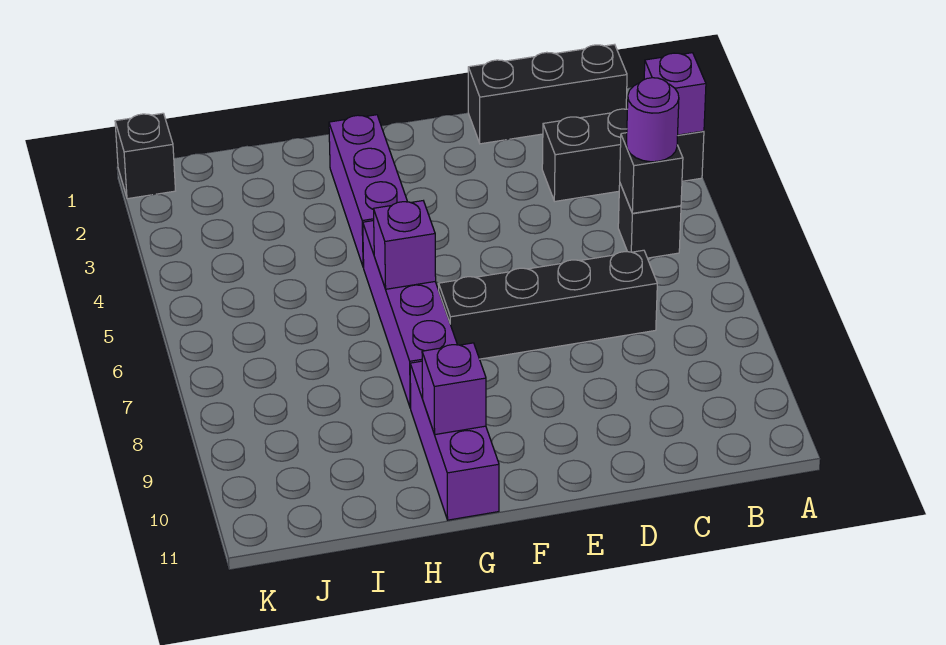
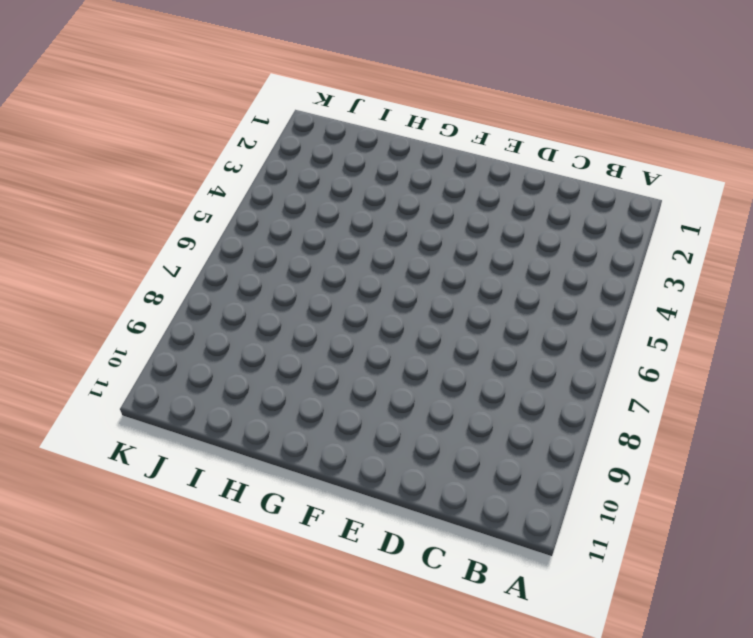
none -> black brick A3:C3 level 1
none -> black brick B1:D1 level 1
none -> black brick B5 level 1

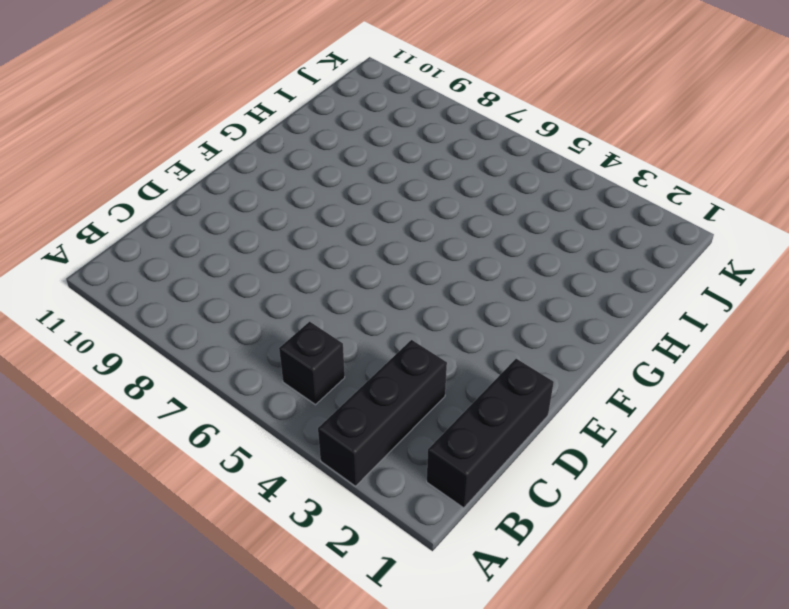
none -> black brick C7:F7 level 1
none -> purple brick G2:G4 level 1
none -> purple brick G5:G8 level 1

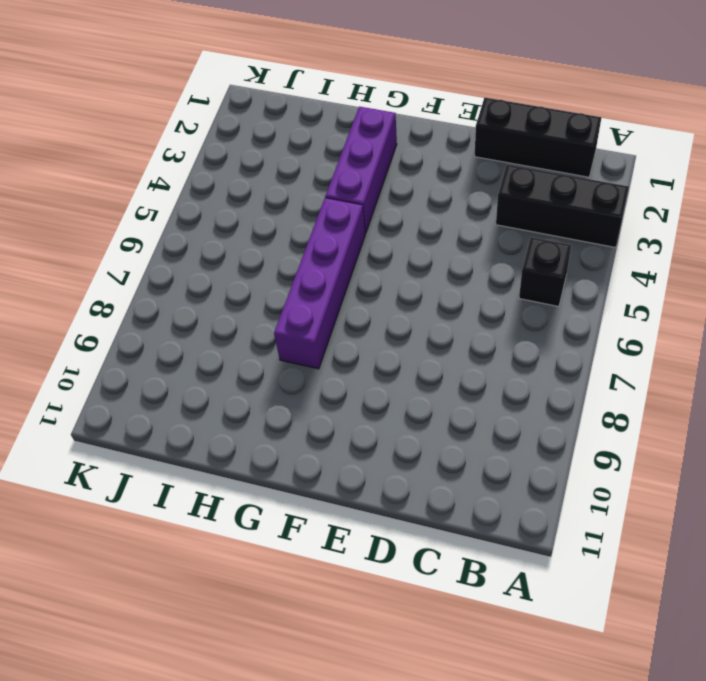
none -> black brick C7:F7 level 1
none -> purple brick G9:G11 level 1
none -> black brick K1 level 1

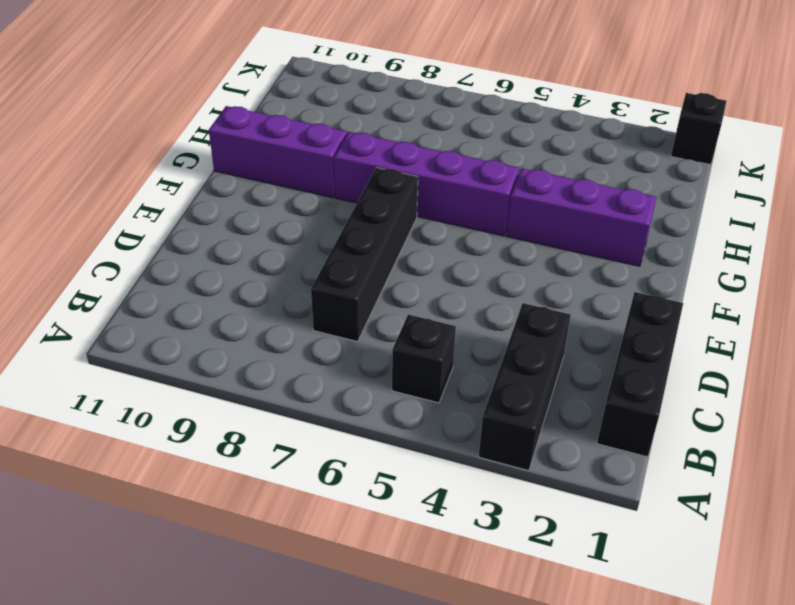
none -> purple brick A3 level 2
none -> black brick B5 level 2
none -> purple brick G6 level 2

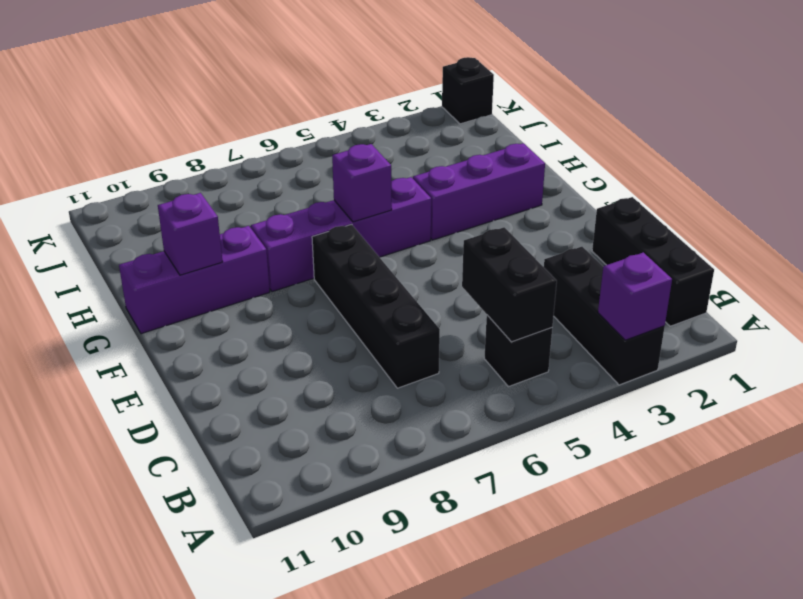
black brick B5:C5 level 2 -> black brick B5 level 2
none -> purple round brick B5 level 3

